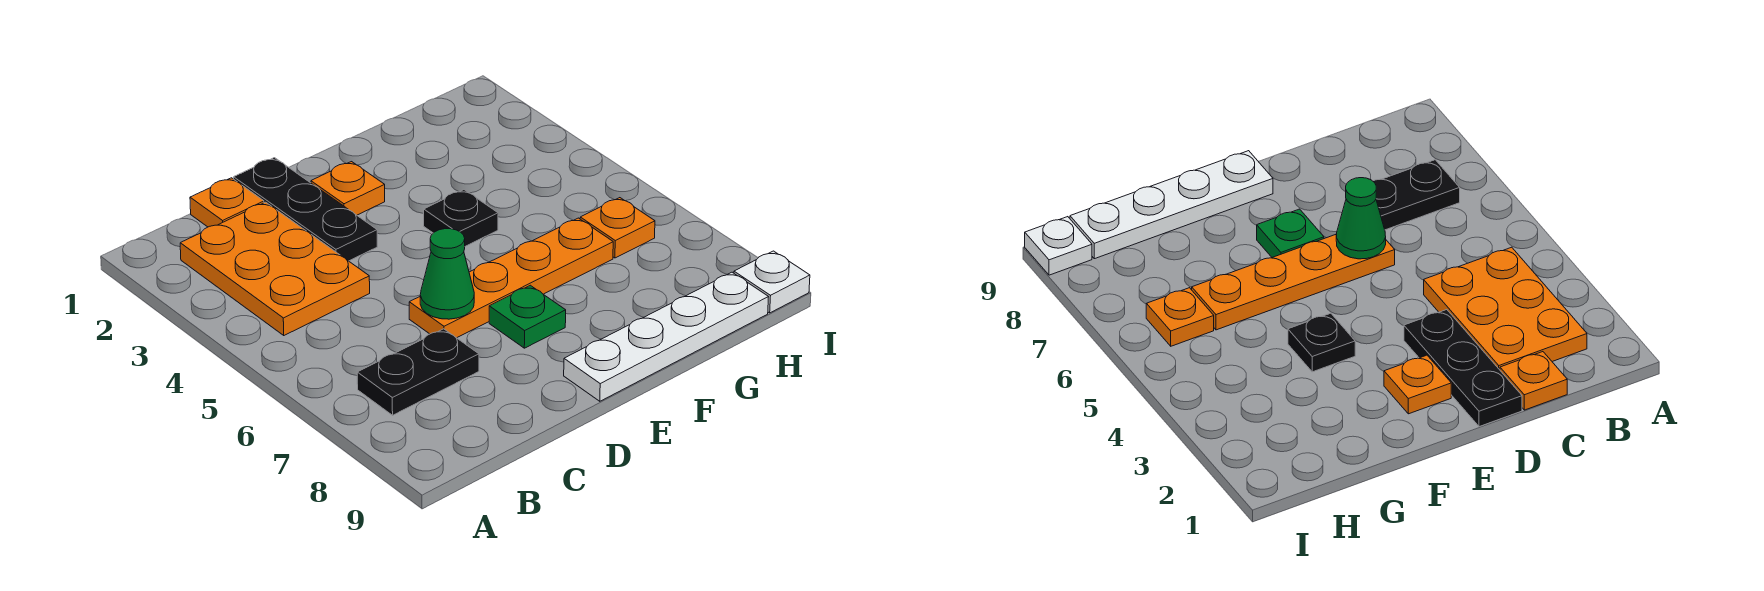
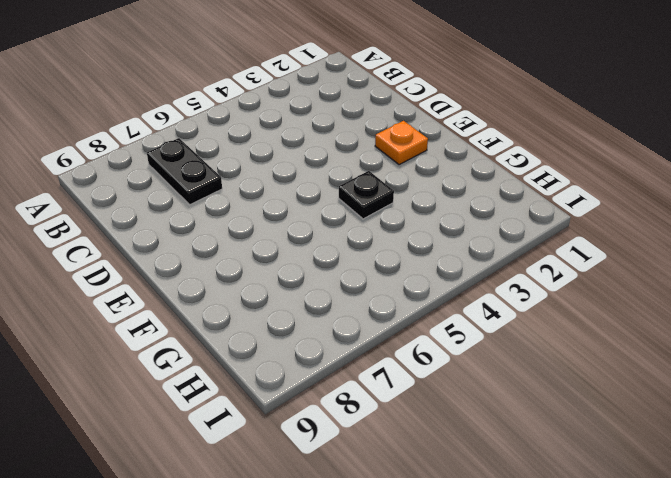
none -> orange plate B2:C4 level 1
none -> orange plate C1 level 1
none -> black plate D1:D3 level 1

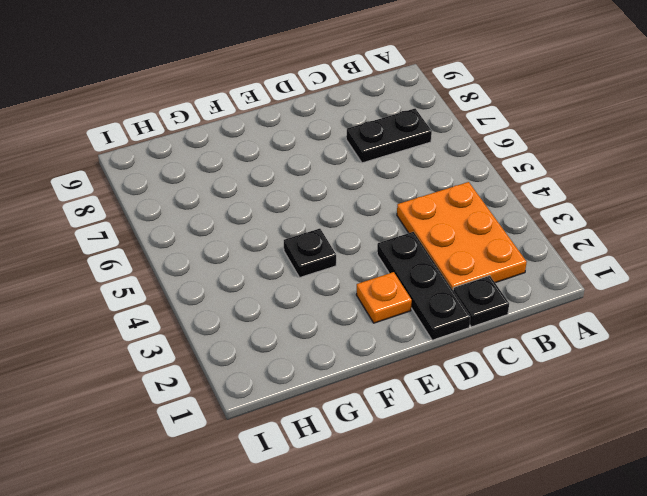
black plate C1 level 1 -> orange plate C1 level 1
none -> orange plate D6:G6 level 1
none -> green plate E7 level 1
none -> white plate E9:H9 level 1

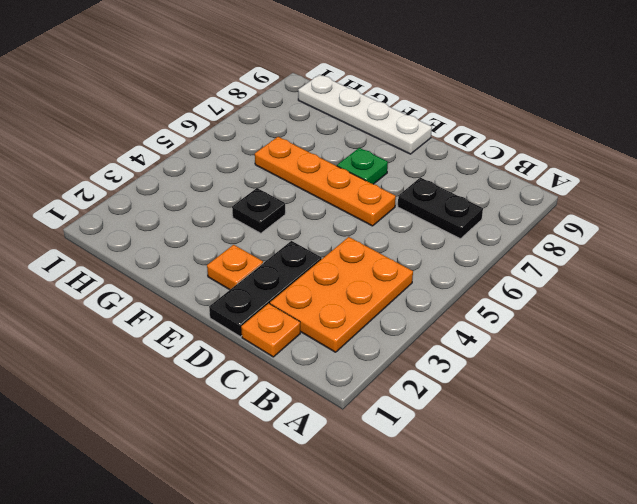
none -> orange plate H6 level 1
none -> white plate I9 level 1
none -> green cone D6 level 2

